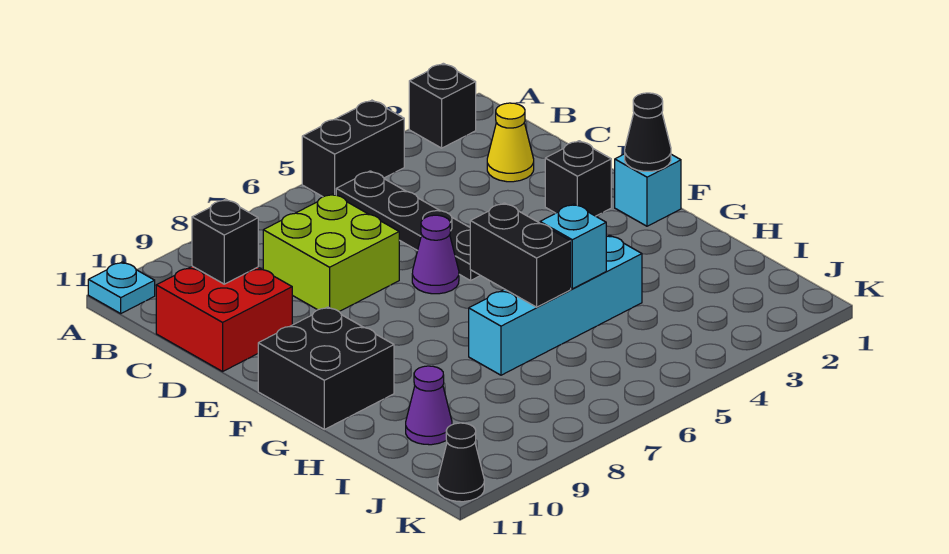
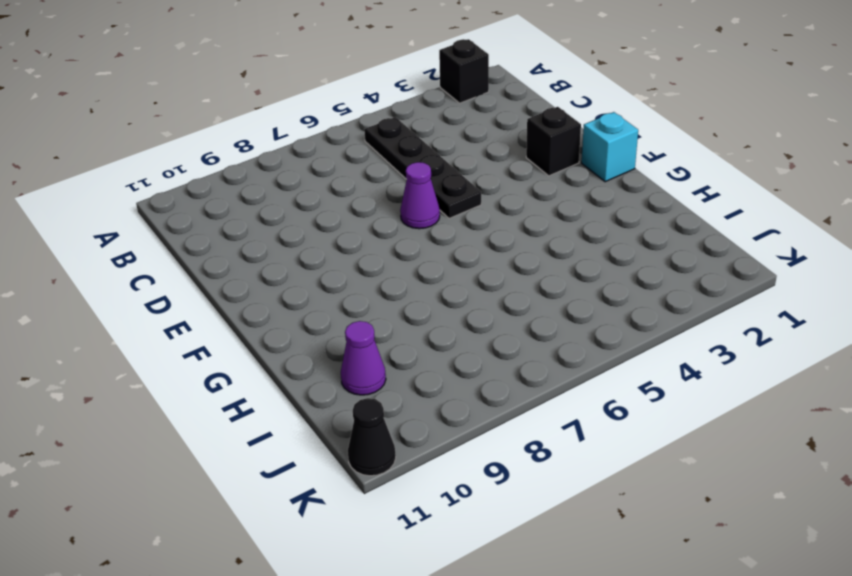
none -> black brick A4:A5 level 1
none -> cyan plate A11 level 1
none -> yellow cone C2 level 1

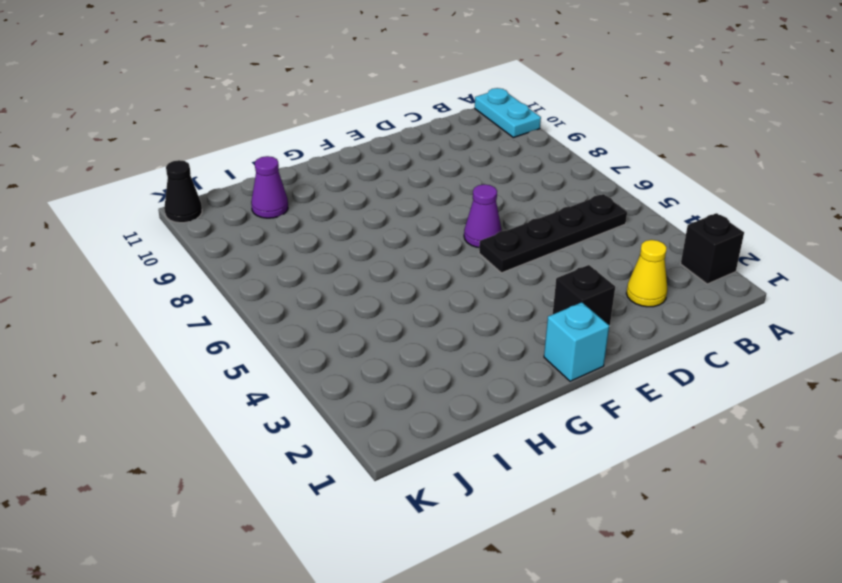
cyan plate A10:A11 level 1 -> cyan plate A11 level 1
none -> black brick A4:A5 level 1
none -> lime brick C7:D8 level 1
none -> red brick C10:D11 level 1

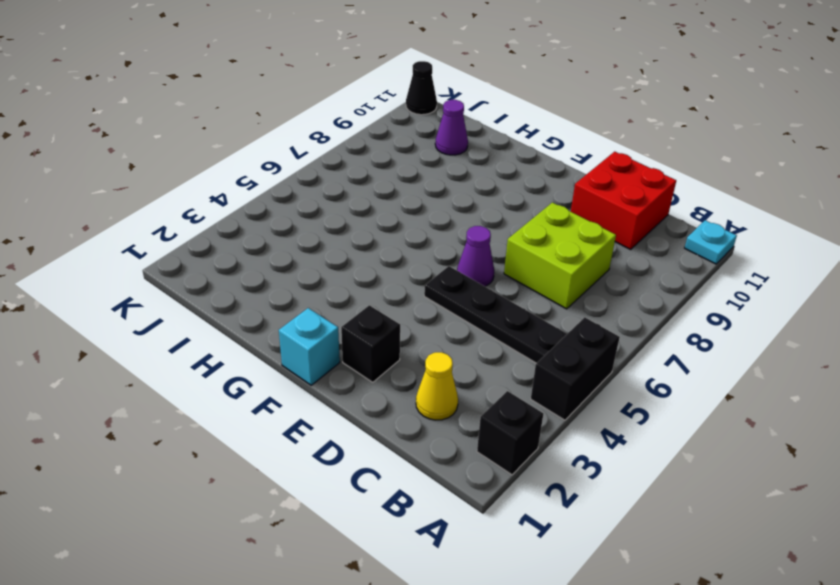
none -> black brick F10:G11 level 1
none -> cyan brick H4:H7 level 1
none -> black brick C10 level 2

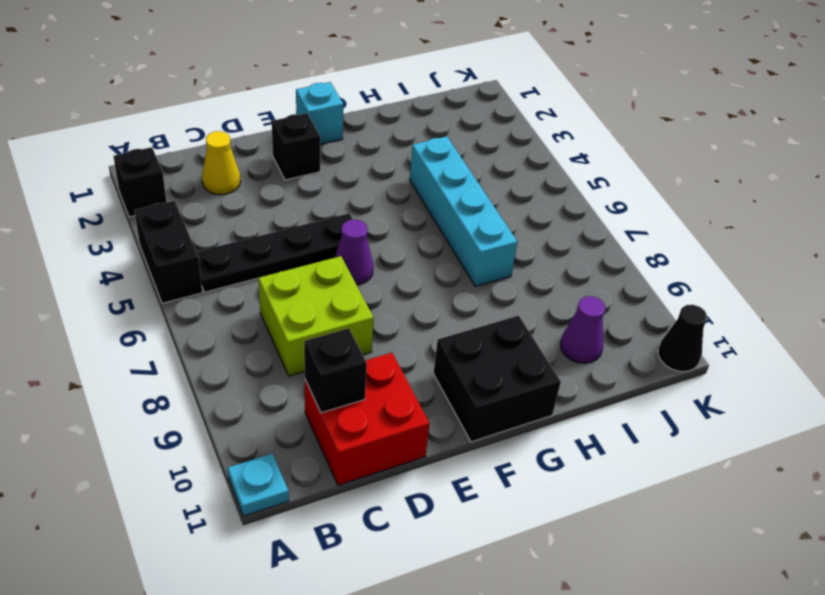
none -> black cone F1 level 2
none -> black brick G6:H6 level 2
none -> cyan brick H5 level 2

